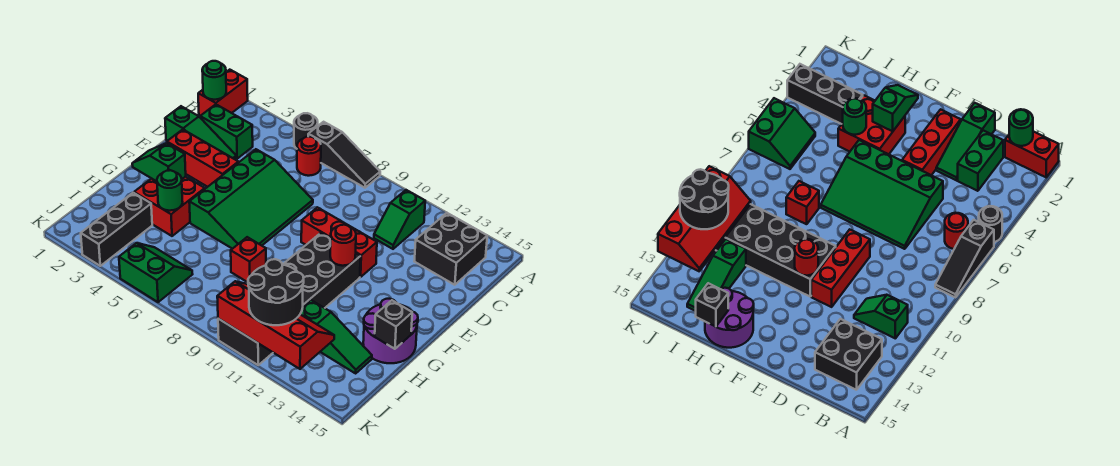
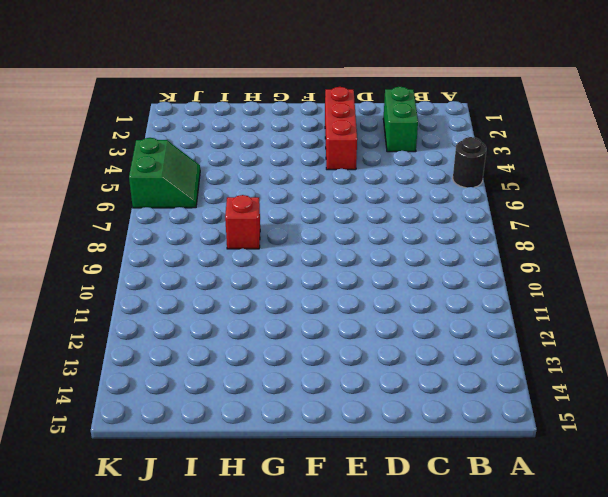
none -> red brick A1:B1 level 1
none -> black slope A6:A8 level 1 top 6
none -> red round brick B6 level 1

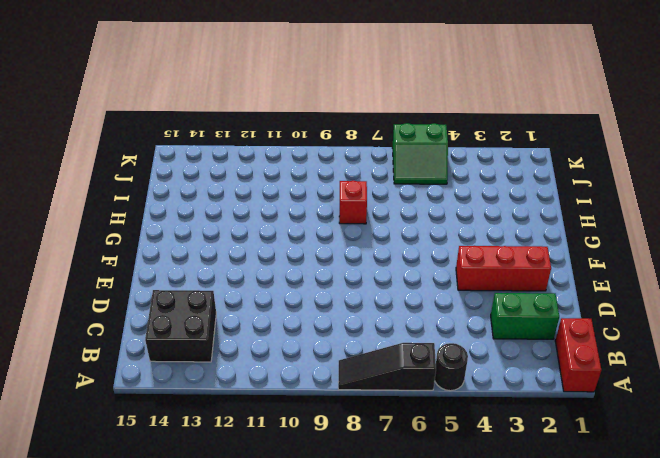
none -> red round brick B6 level 1
none -> green slope B11:C11 level 1 top B
none -> green slope D1:D3 level 1 top 1

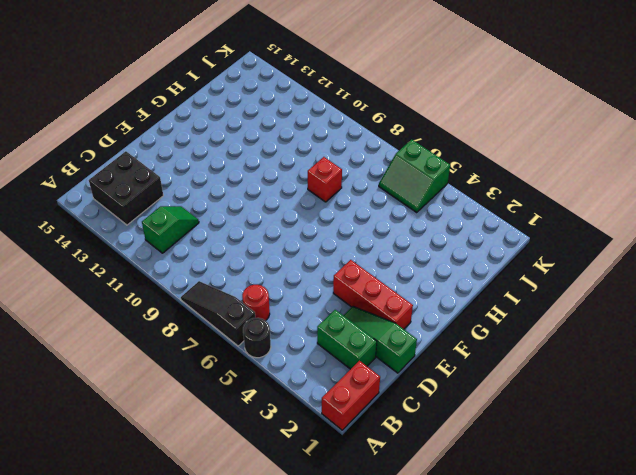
none -> green slope D5:G7 level 1 top 5
none -> red brick E9:E11 level 1
none -> black brick F10:K11 level 1

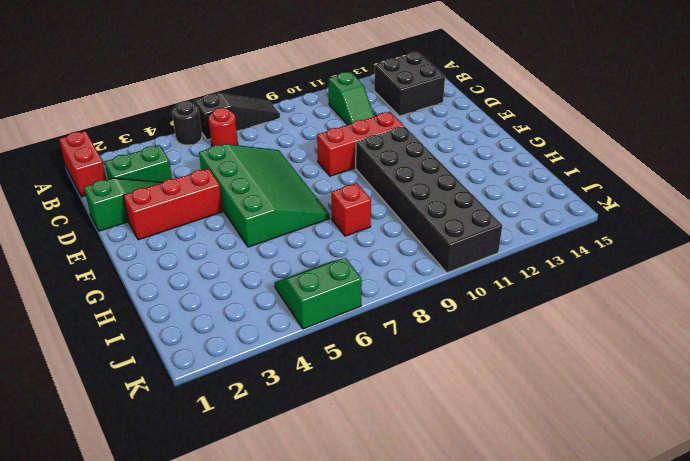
none -> red brick G3:H4 level 1
none -> purple round brick G14:H15 level 1
none -> black brick I3:K3 level 1

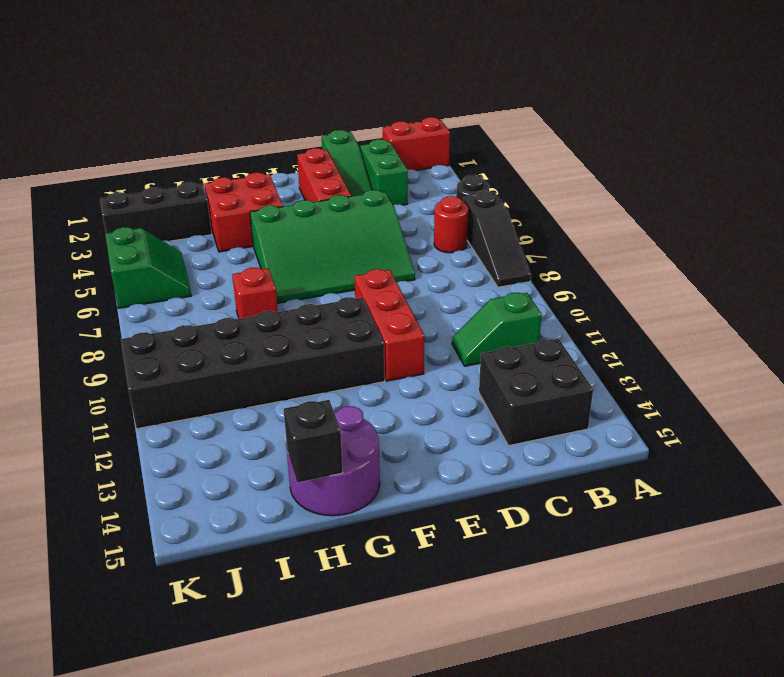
none -> green slope I12:I14 level 1 top 12
none -> green round brick B1 level 2
none -> red round brick F11 level 2

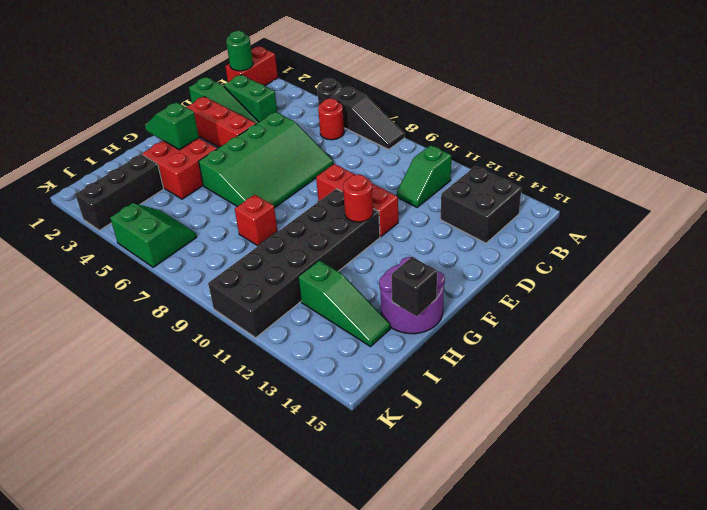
none -> green round brick H4 level 2
none -> red slope J10:K13 level 2 top K
none -> black round brick J11:K12 level 3

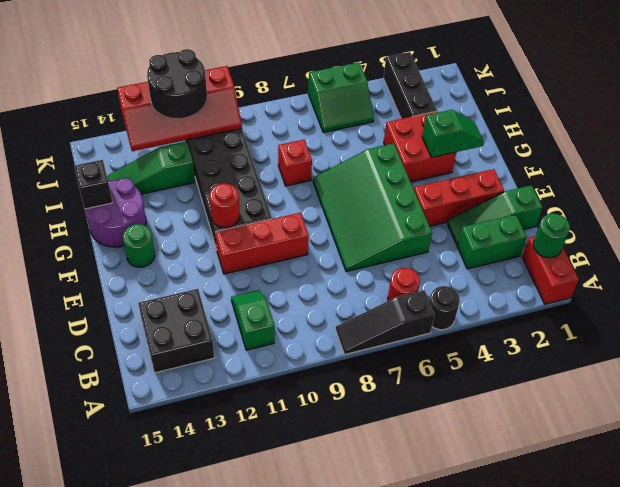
green round brick F14 level 1 -> green round brick H4 level 2

